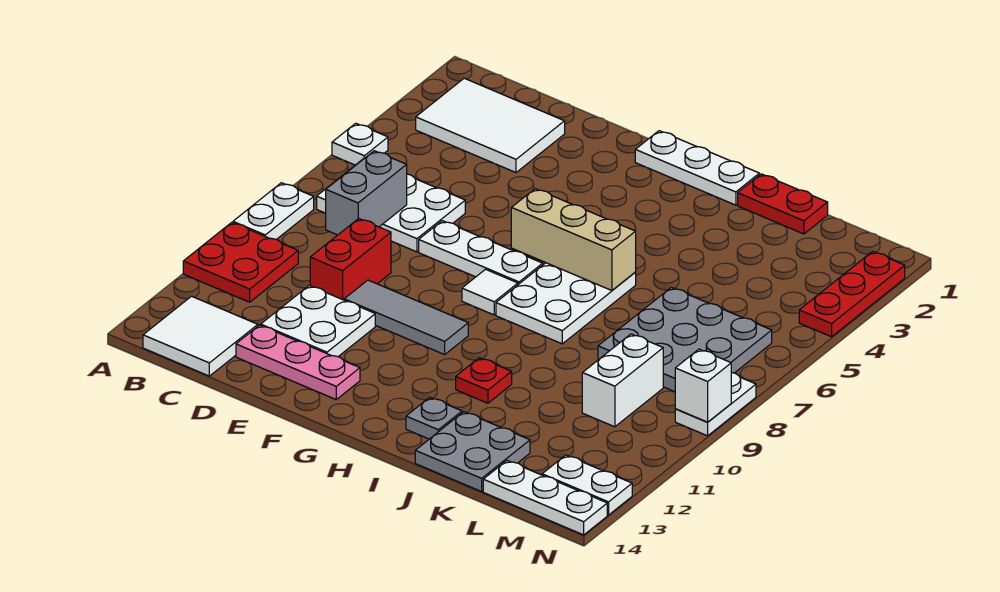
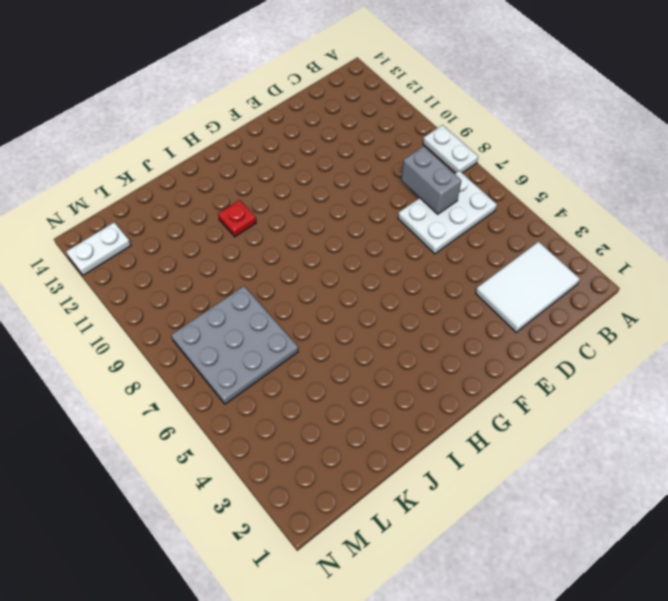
none -> white plate A5 level 1
none -> red plate A10:B11 level 1
none -> white tile B13:C14 level 1

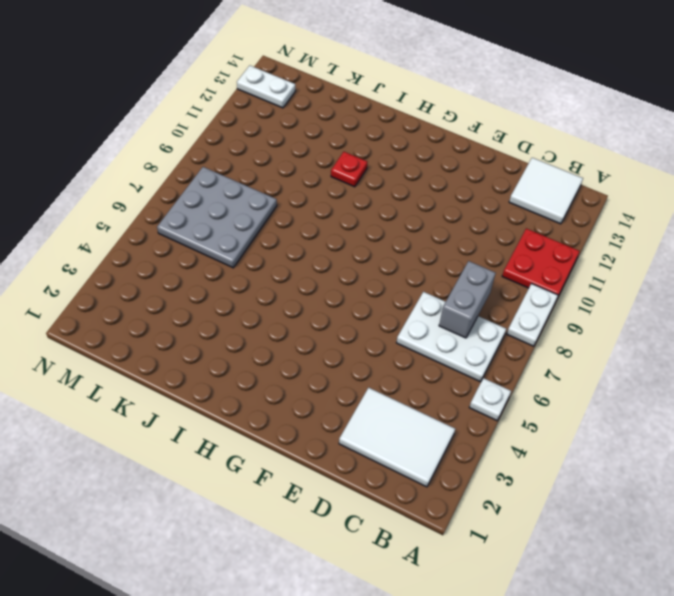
none -> red brick D9:D10 level 1
none -> white plate D11:E12 level 1
none -> pink plate D13:F13 level 1

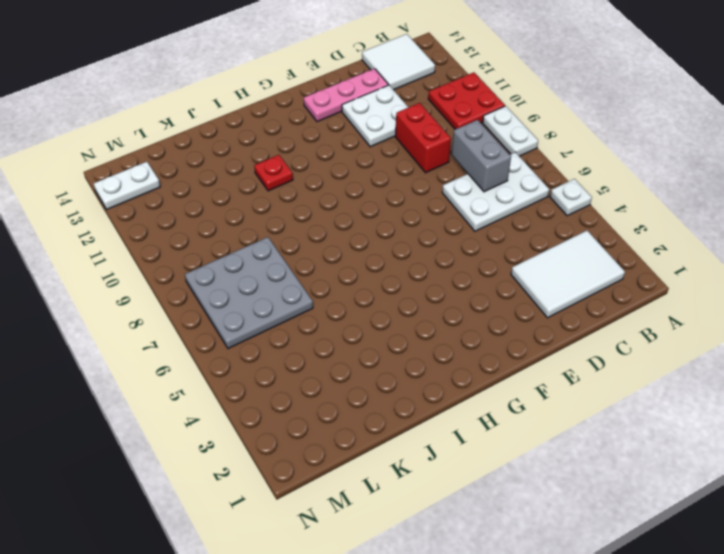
none -> white plate E7:G7 level 1
none -> grey tile E10:G10 level 1
none -> white plate G1:I1 level 1

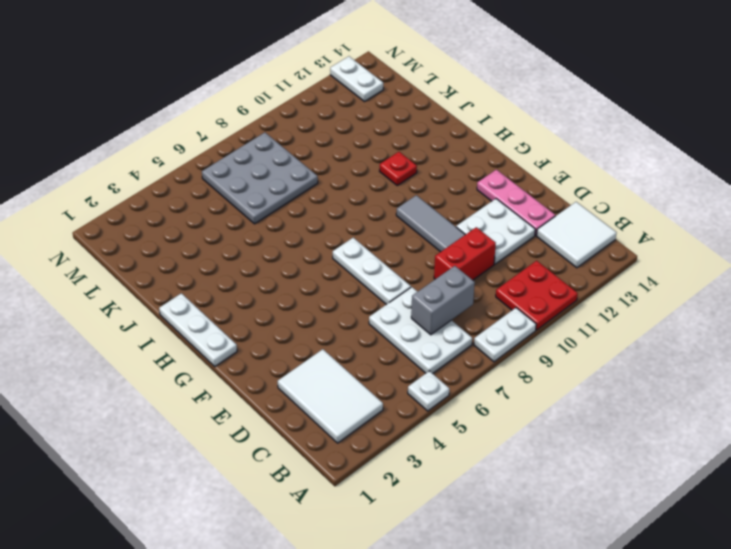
none -> white tile G8 level 1
none -> white plate H6:I8 level 1
none -> grey plate I13 level 1

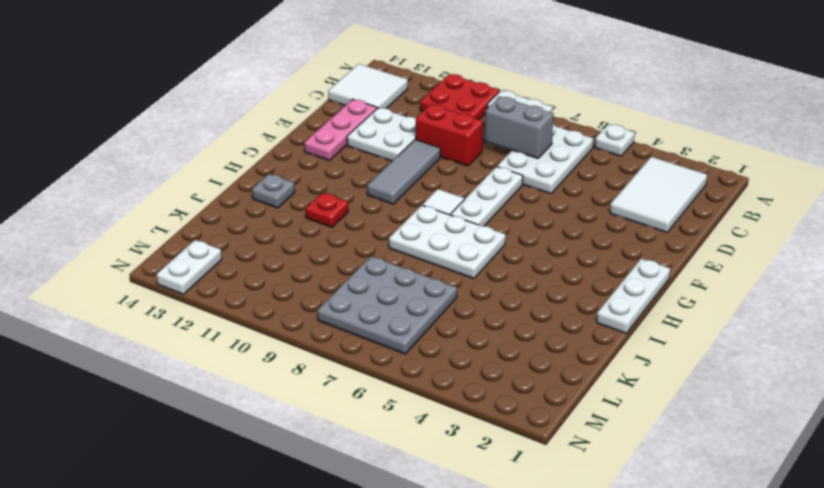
none -> red plate J1:K1 level 1
none -> grey plate J13:K14 level 1
none -> white brick L9:L10 level 1

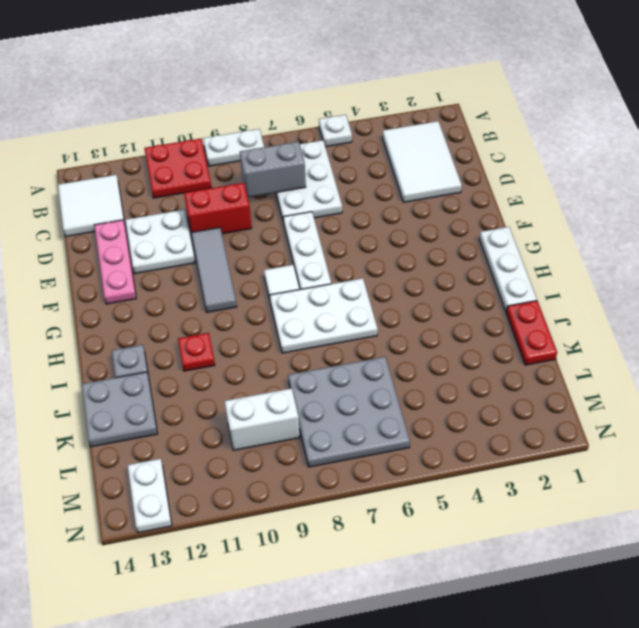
none -> white plate L14:N14 level 1
none -> red plate N2:N4 level 1
none -> white plate N8:N9 level 1

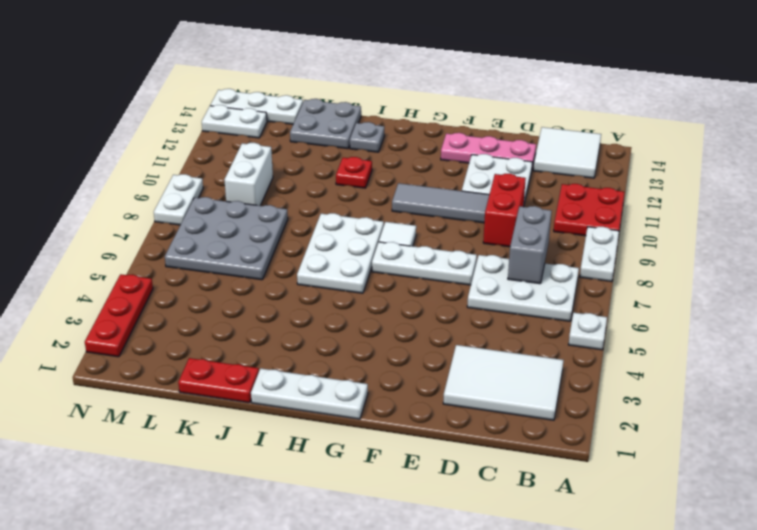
none -> tan brick G6:I6 level 2
none -> white brick N9 level 2

